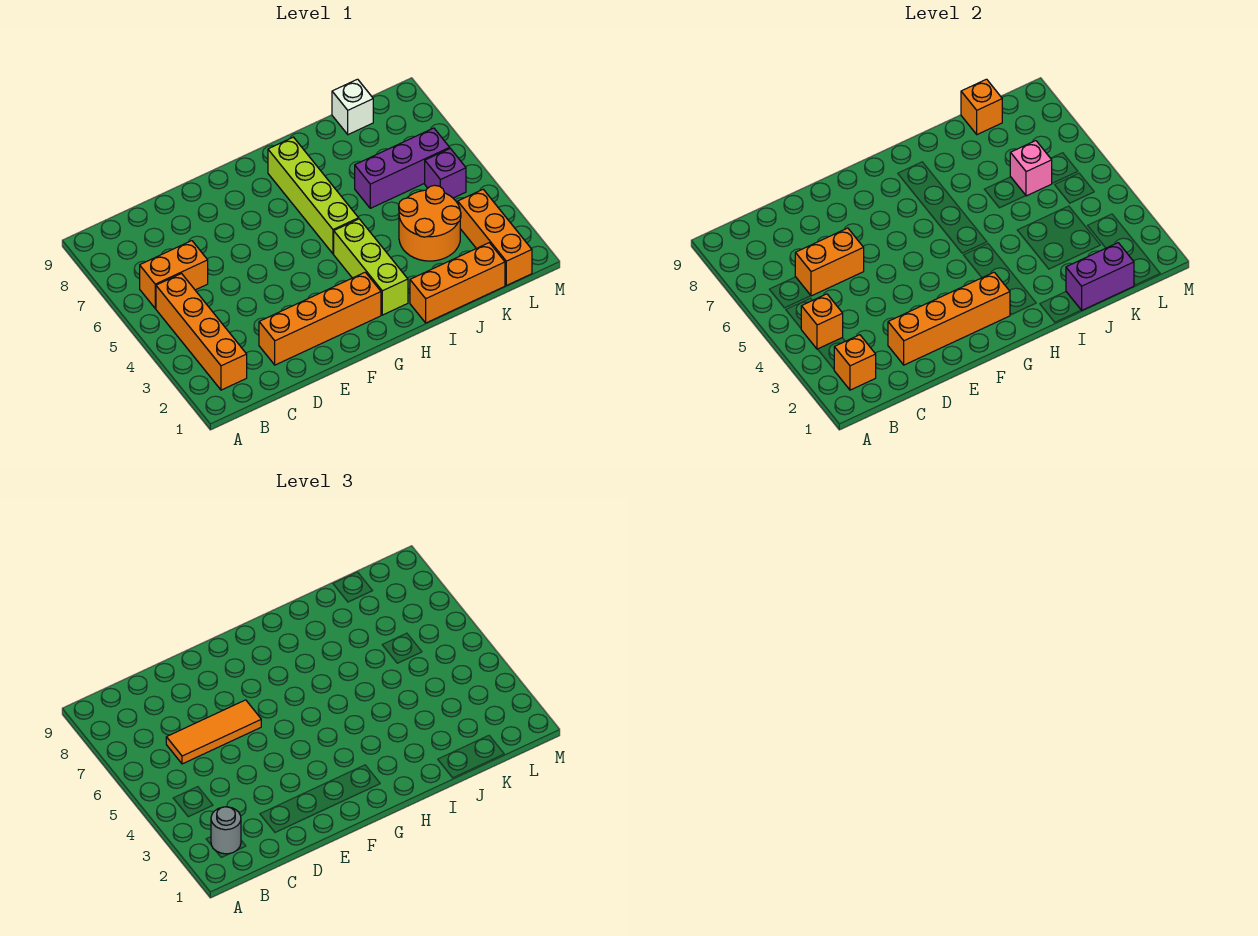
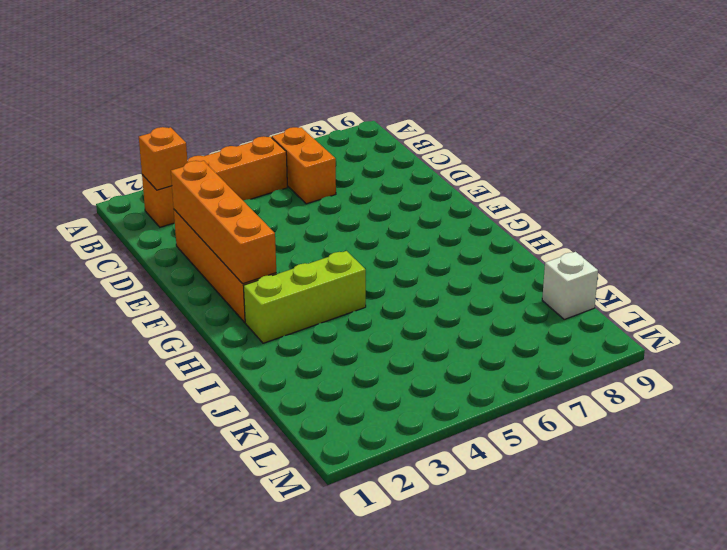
none -> lime brick H5:H8 level 1
none -> orange brick I1:K1 level 1
none -> orange round brick J3:K4 level 1

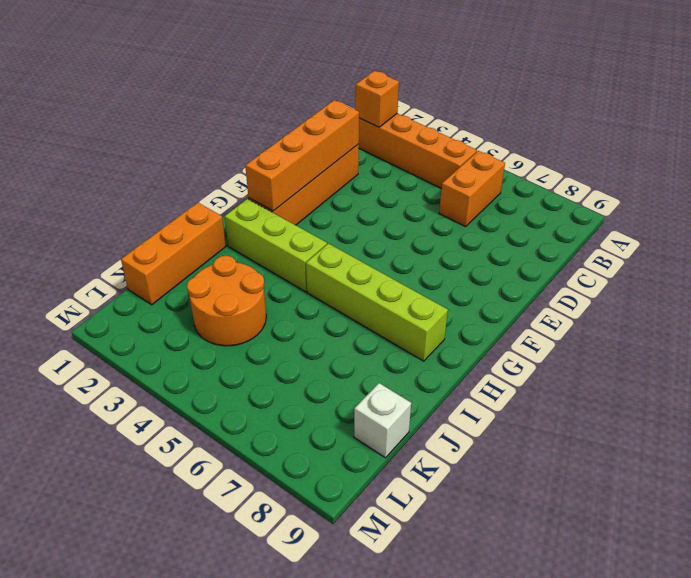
none -> purple brick J6:L6 level 1
none -> orange brick L1:L3 level 1
none -> purple brick L5 level 1

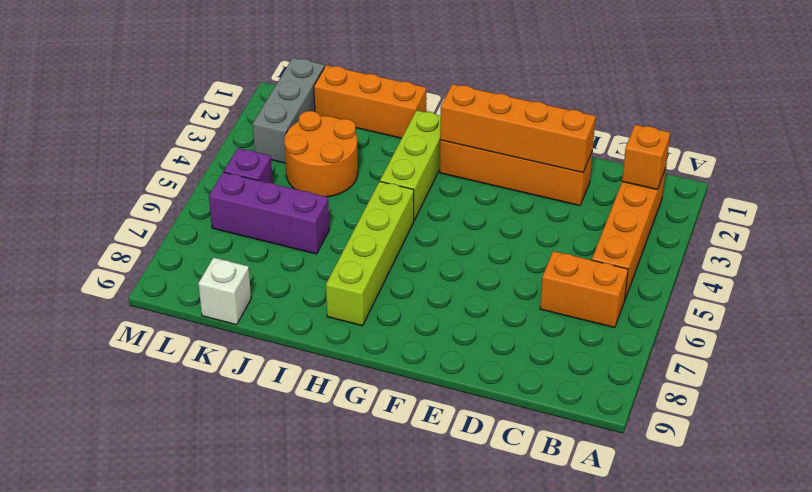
grey brick L1:L3 level 1 -> orange brick L1:L3 level 1
none -> orange brick B4 level 2
none -> orange brick C6:D6 level 2
none -> purple brick J1:K1 level 2

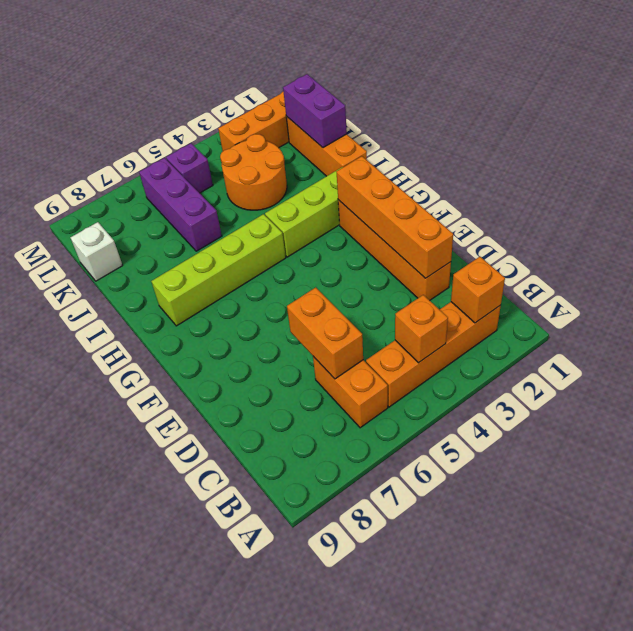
none -> pink brick K6 level 2
none -> orange brick K9 level 2
none -> grey round brick B2 level 3

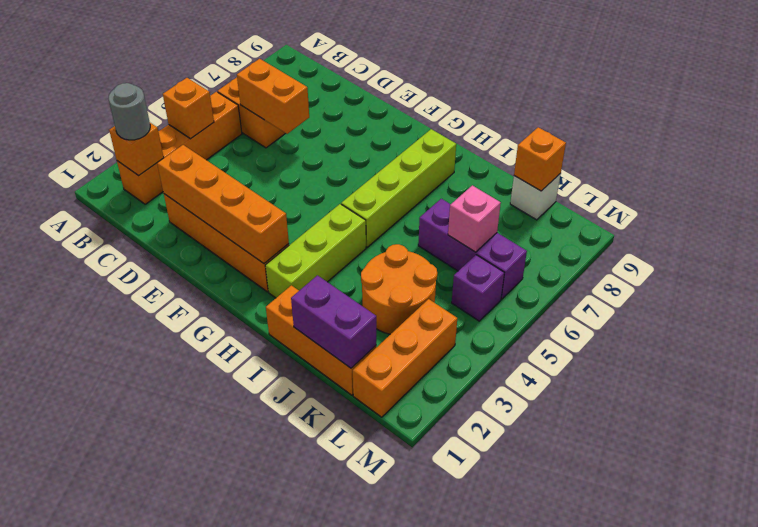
none -> orange tile C6:E6 level 3

